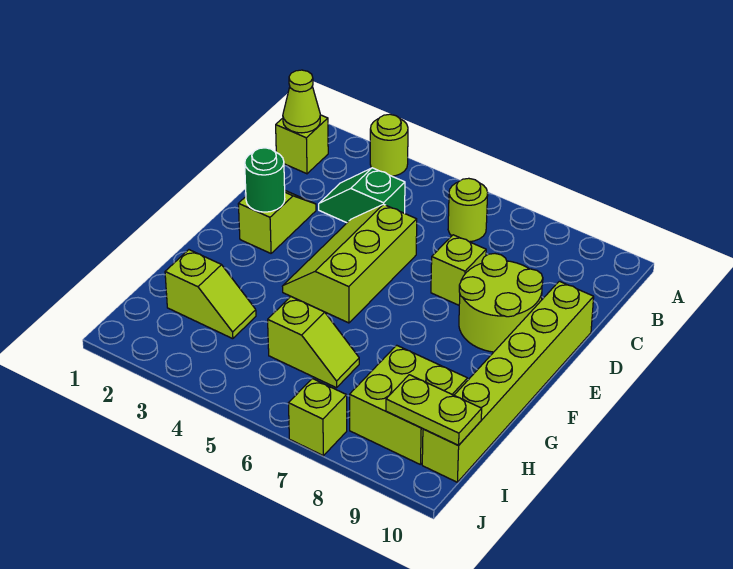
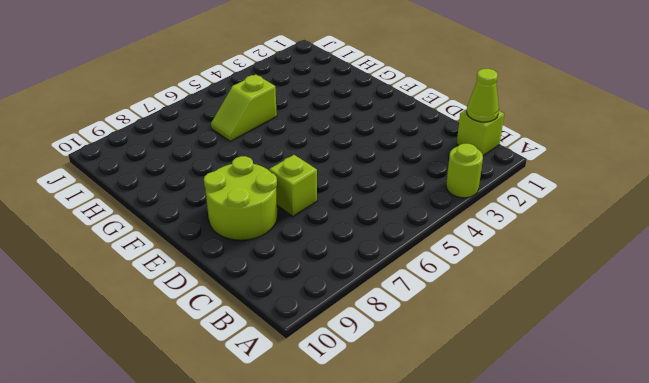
none -> lime round brick B6 level 1
none -> green slope C3:C4 level 1 top 4
none -> lime slope D2:E2 level 1 top E

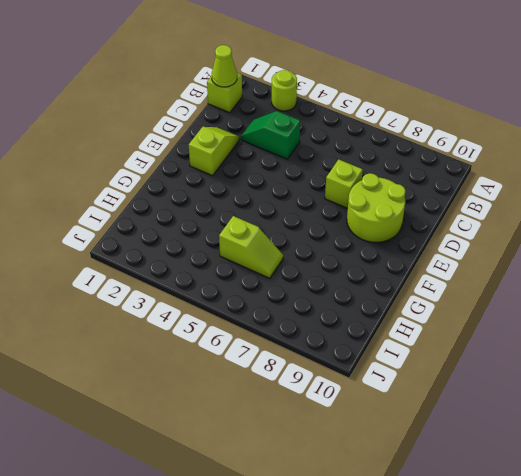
none -> lime round brick B6 level 1
none -> lime slope D4:F5 level 1 top 5
none -> lime brick D10:I10 level 1

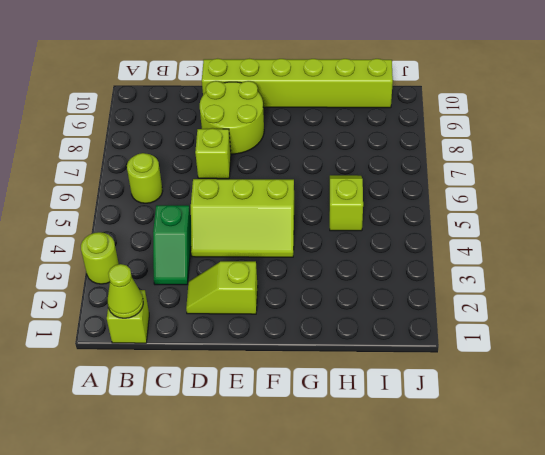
none -> lime slope H2:H3 level 1 top 2
none -> lime brick H8:I9 level 1
none -> lime brick J7 level 1

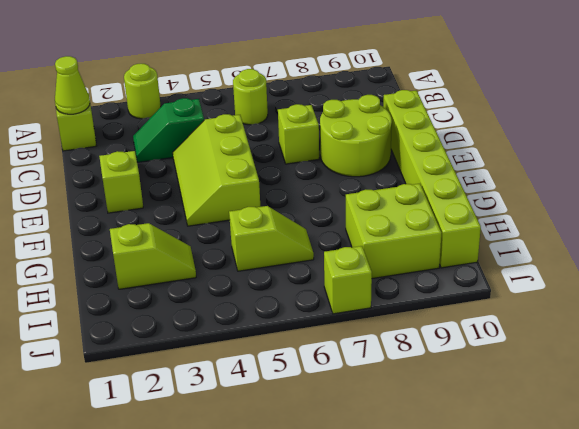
none -> green round brick E2 level 2
none -> lime plate I9:I10 level 2

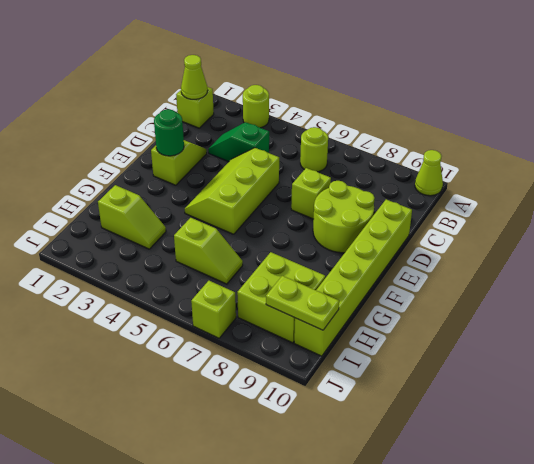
lime cone A10 level 1 -> none

